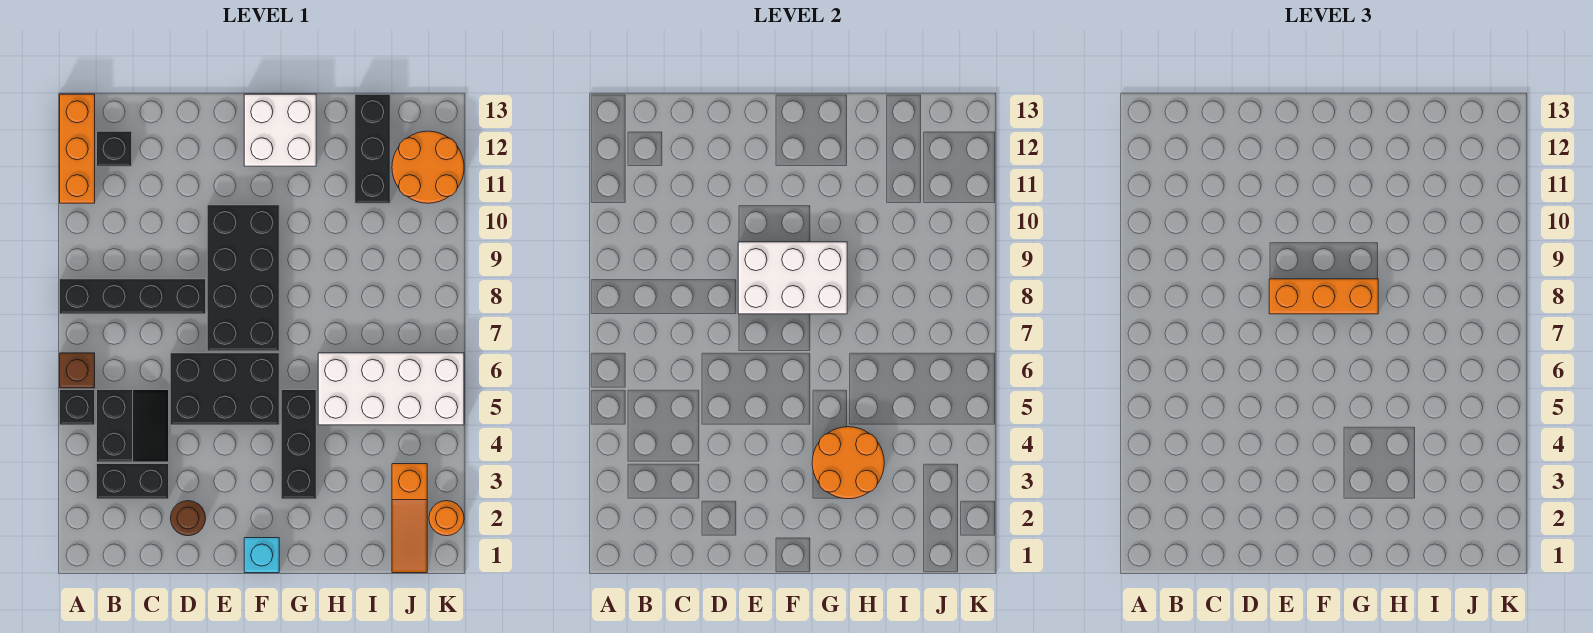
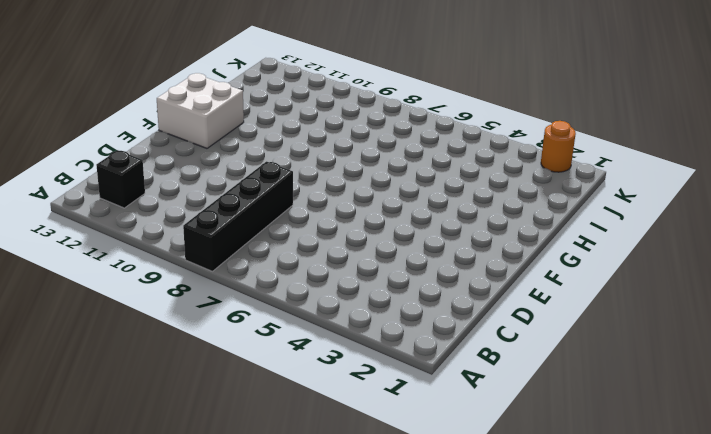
none -> black brick A5 level 1
none -> brown brick A6 level 1
none -> orange brick A11:A13 level 1

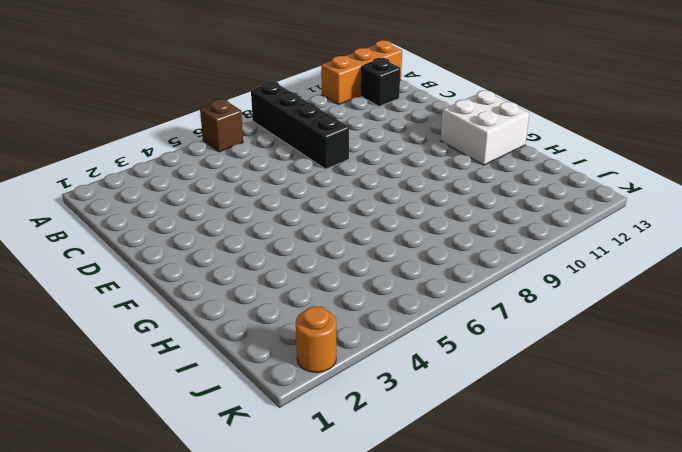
none -> black brick A5 level 1
none -> black brick B3:C3 level 1
none -> black slope B4:C5 level 1 top B

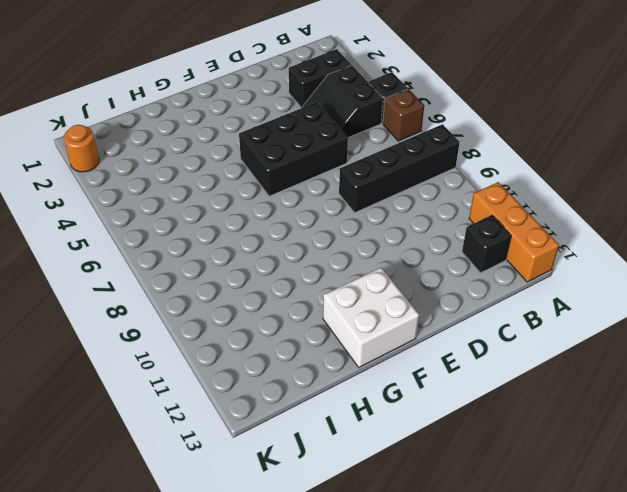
none -> brown round brick D2 level 1
none -> black brick E7:F10 level 1
none -> cyan brick F1 level 1

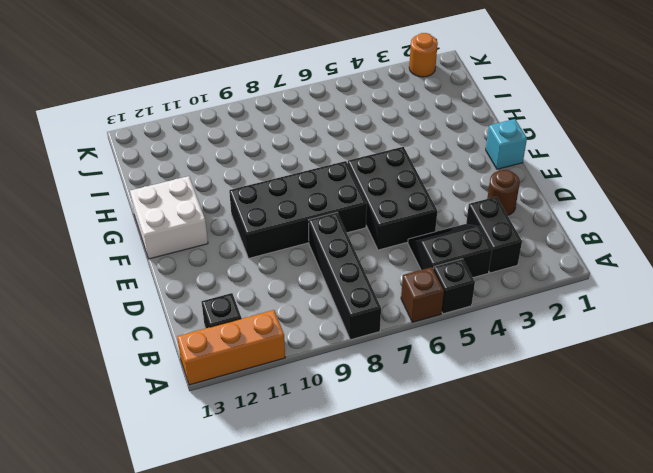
none -> black brick G3:G5 level 1
none -> white brick H5:K6 level 1
none -> black brick I11:I13 level 1

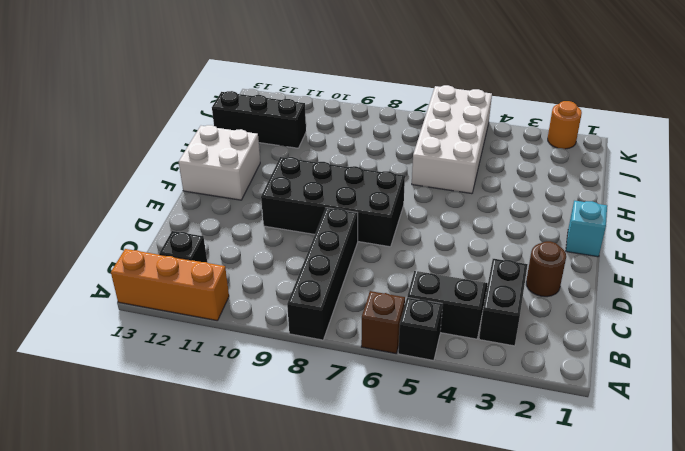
none -> black brick D5:F6 level 1
none -> black brick G3:G5 level 1
none -> orange slope J1:J3 level 1 top 3

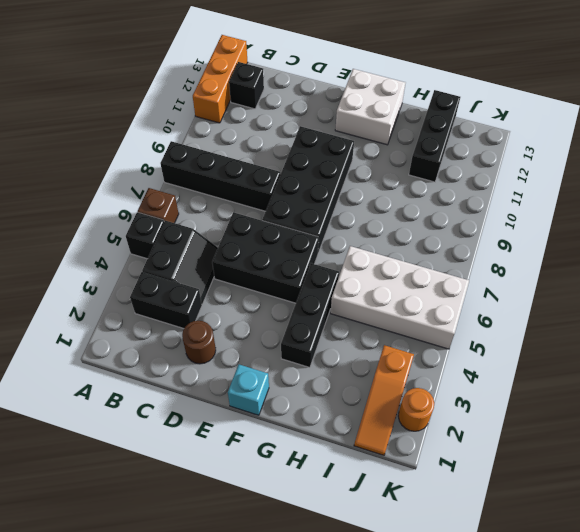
none -> orange round brick J11:K12 level 1
none -> white brick E8:G9 level 2
none -> orange round brick G3:H4 level 2

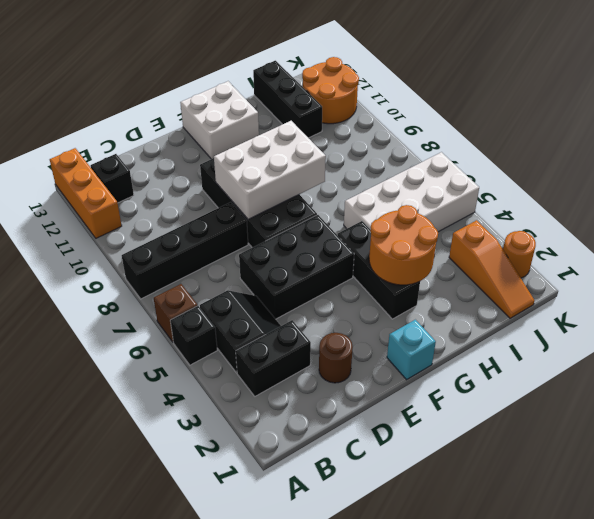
none -> orange brick E8:G8 level 3

